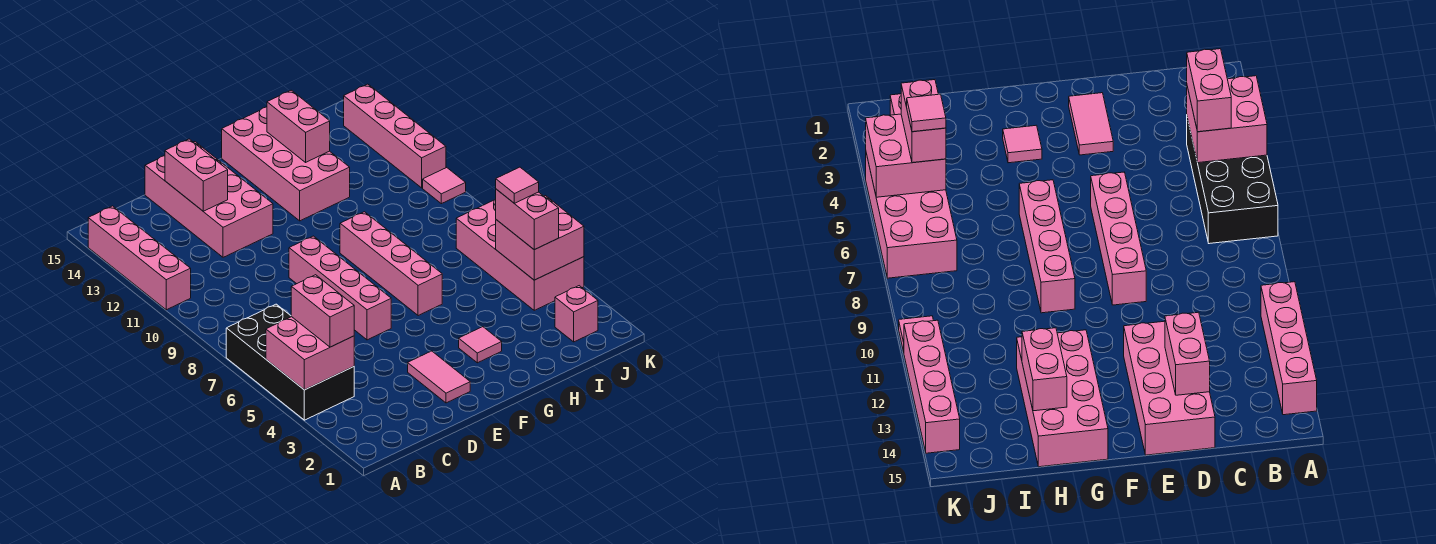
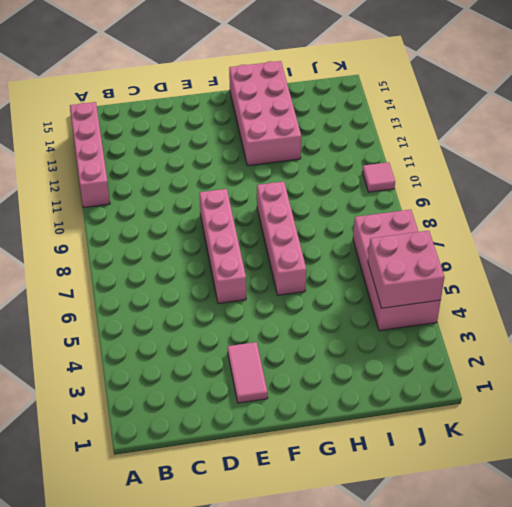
none -> black brick A4:B7 level 1
none -> pink brick D12:E15 level 1
none -> pink tile G3 level 1

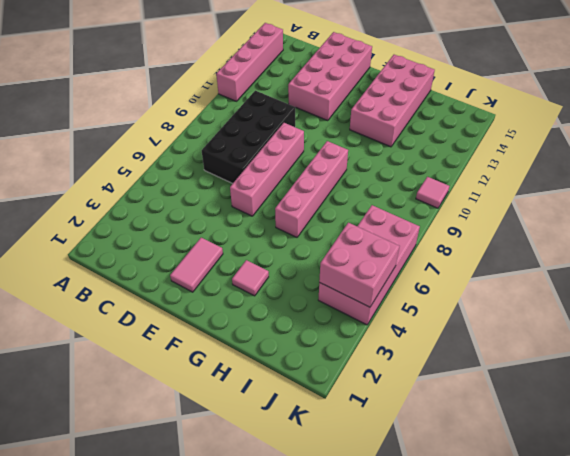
black brick C7:D10 level 1 -> black brick A4:B7 level 1
none -> pink brick J2 level 1
none -> pink brick K11:K14 level 1
none -> pink brick A4:B5 level 2

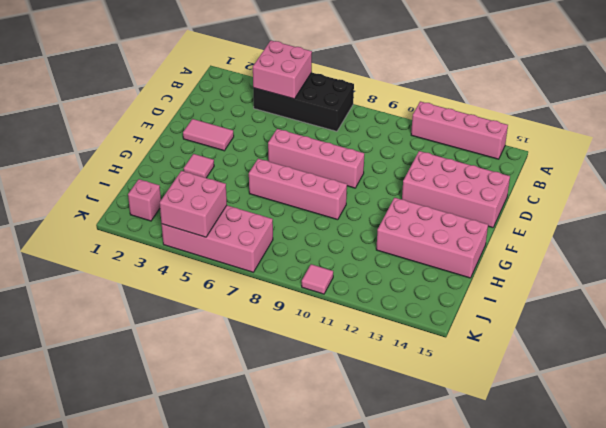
none -> pink brick K11:K14 level 1
none -> pink brick D13:D14 level 2
none -> pink brick H13:H14 level 2

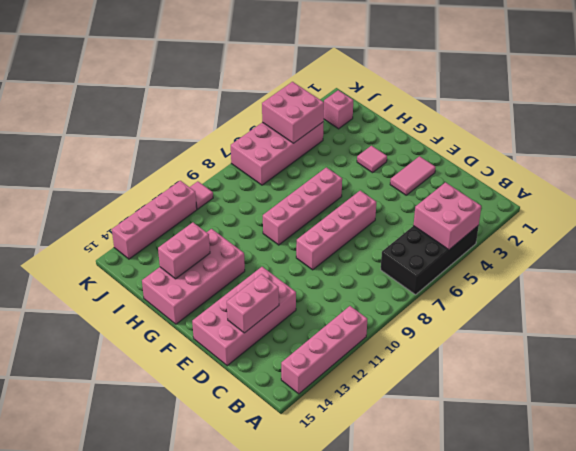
none -> pink brick B4:B5 level 3
none -> pink brick J4:J5 level 3
none -> pink tile J5 level 4

